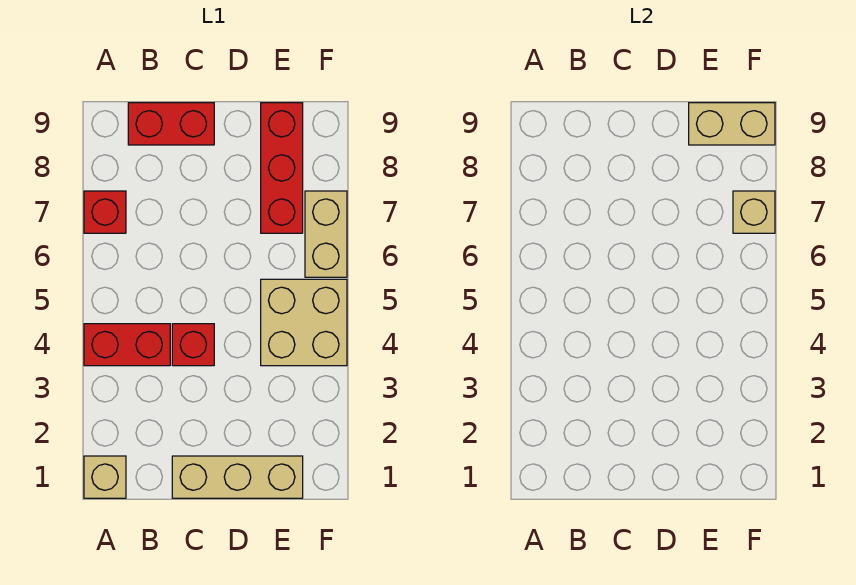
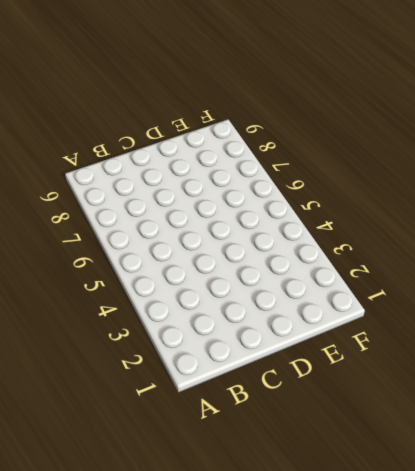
none -> tan brick A1 level 1
none -> red brick A4:B4 level 1

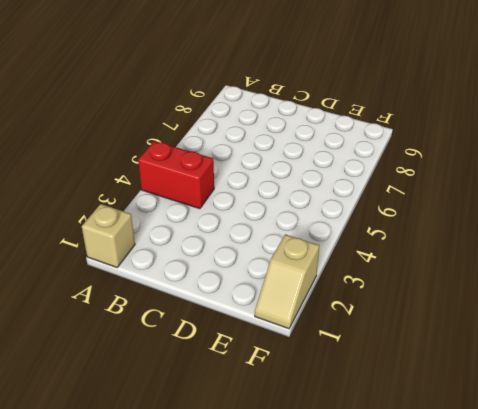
tan slope F1:F2 level 1 top 2 -> none
none -> red brick A7 level 1
none -> red brick B9:C9 level 1

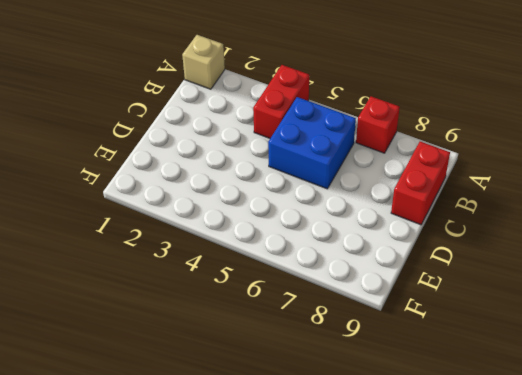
blue brick B5:C6 level 1 -> none
none -> tan brick C1:E1 level 1
none -> red brick C4 level 1

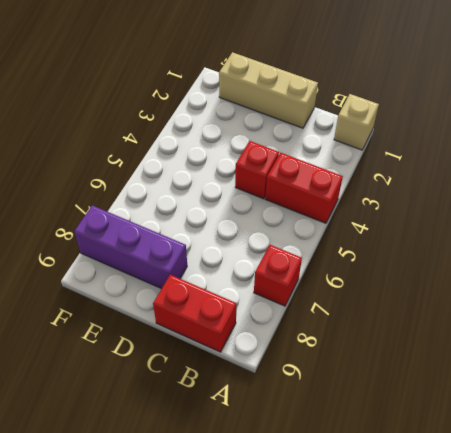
purple brick D8:F8 level 1 -> red brick E7:E9 level 1
none -> tan brick E4:F5 level 1
none -> tan brick F6:F7 level 1

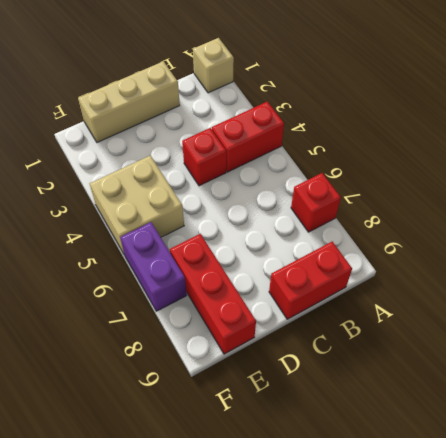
purple brick F6:F7 level 1 -> tan brick F6:F7 level 1
none -> tan brick E9:F9 level 2
none -> tan brick F7 level 2

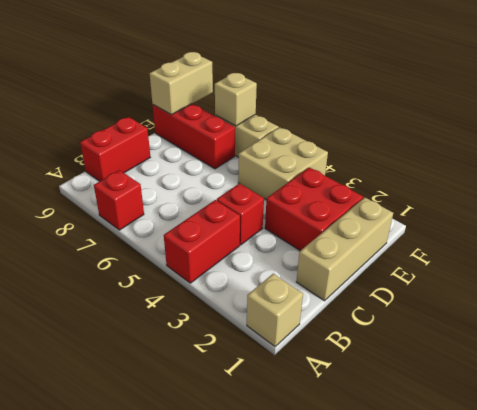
red brick D2:E3 level 1 -> none

